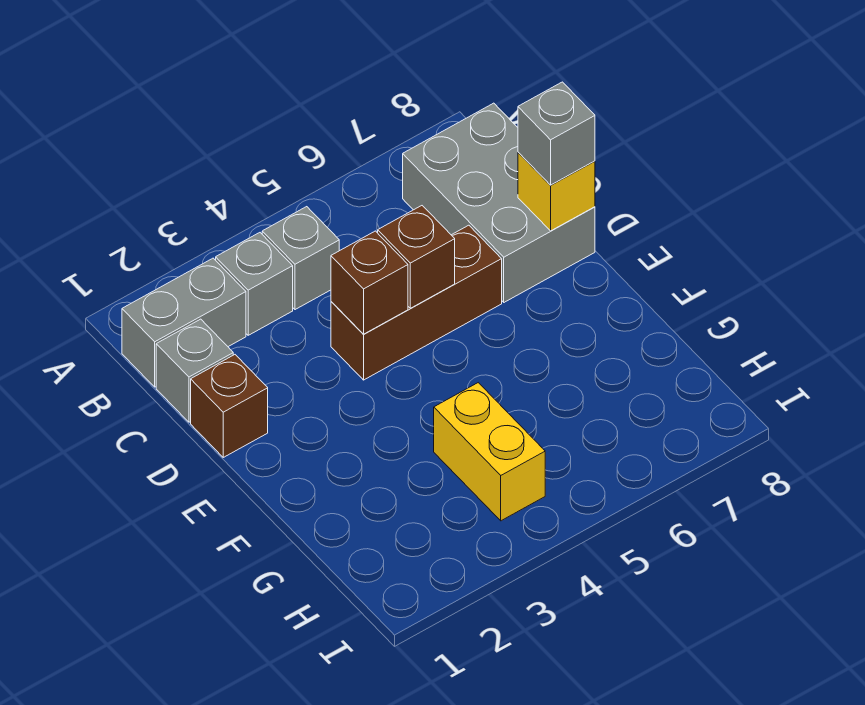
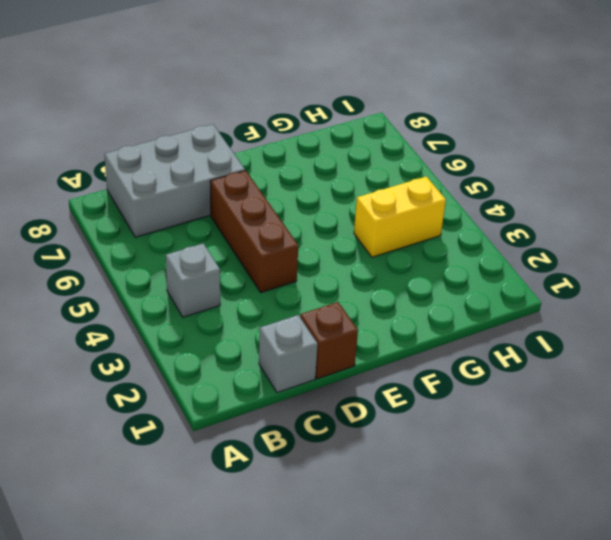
none -> grey brick B1:B2 level 1
none -> grey brick B3 level 1
none -> brown brick D4 level 2

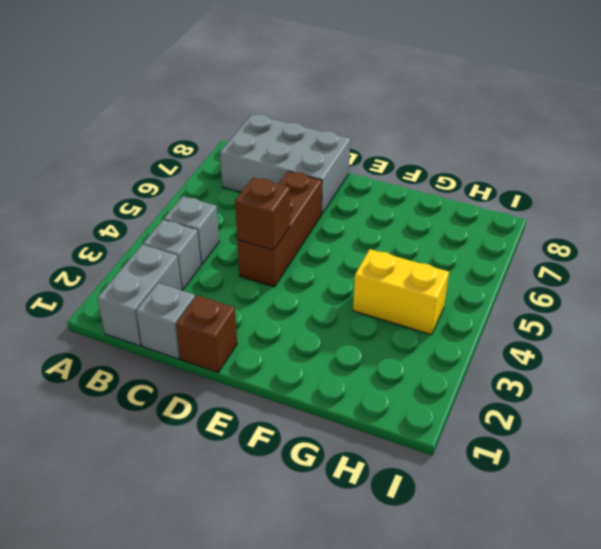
none -> brown brick D5 level 2
none -> yellow brick D8 level 2
none -> grey brick D8 level 3

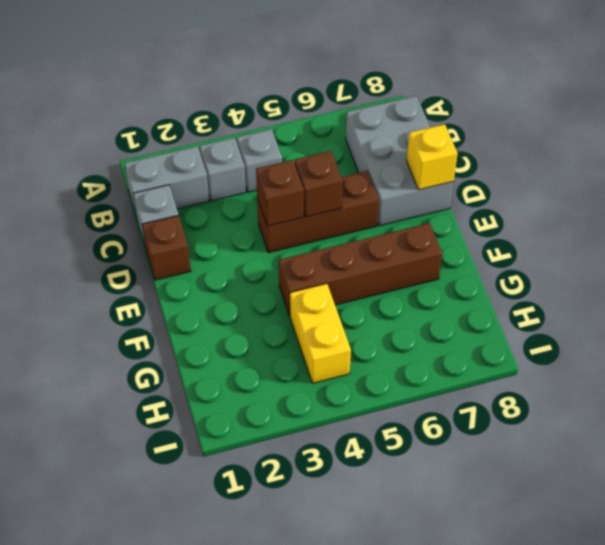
brown brick F4:F7 level 1 -> none
none -> grey brick D8 level 3

